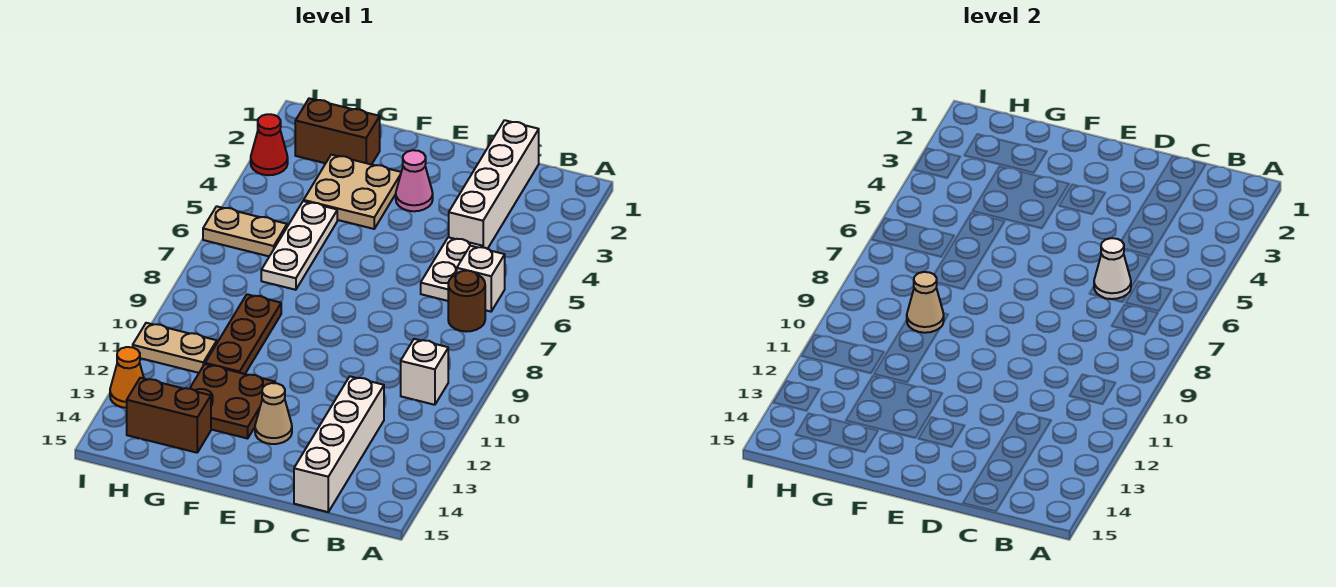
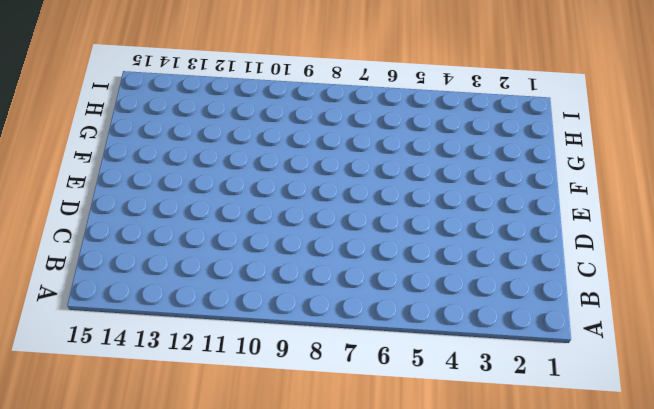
none -> white brick B6 level 1
none -> brown round brick B7 level 1
none -> white brick B10 level 1

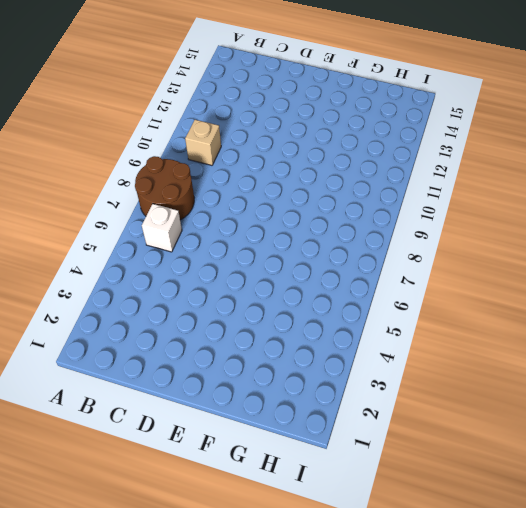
brown round brick A7:B8 level 1 -> brown round brick B7 level 1
tan brick B10 level 1 -> white brick B10 level 1
none -> white brick C1:C4 level 1
none -> white plate C5:C6 level 1
none -> white brick C12:C15 level 1

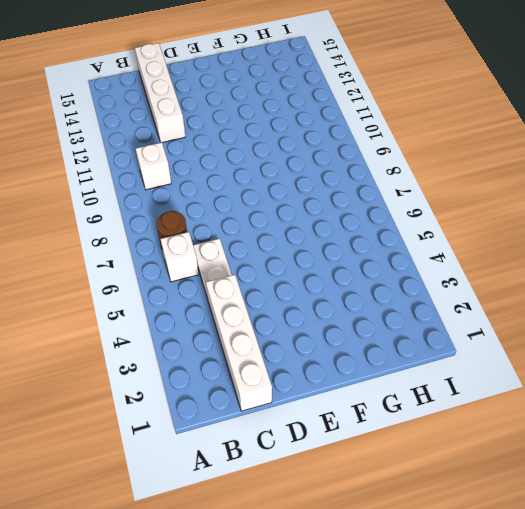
none -> pink cone E3 level 1
none -> tan cone E13 level 1
none -> tan plate F3:G4 level 1

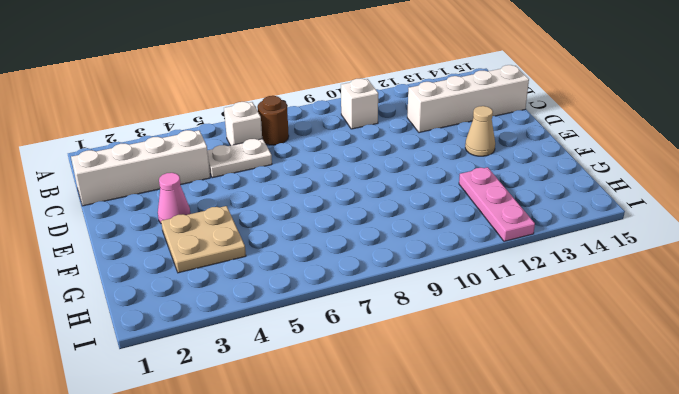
pink plate G12:I12 level 1 -> brown plate F12:G13 level 1
none -> brown brick G2:H2 level 1
none -> white plate G5:G7 level 1
none -> brown plate G9:G11 level 1

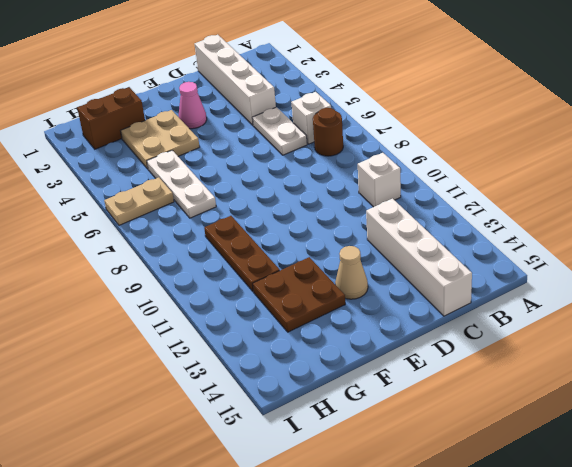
none -> brown brick G14:H14 level 1
none -> tan plate H11:I11 level 1
none -> red cone I3 level 1

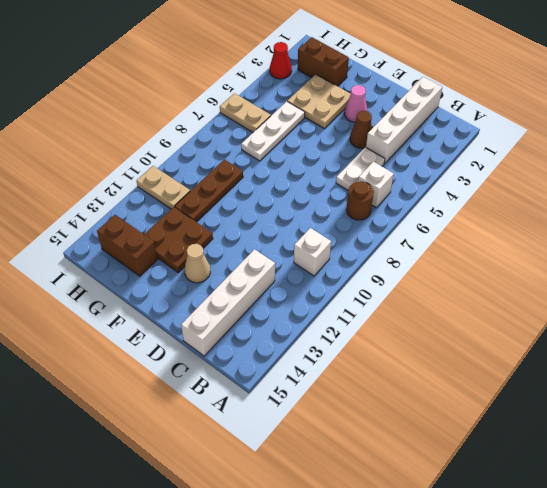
brown cone D4 level 1 -> none
none -> orange cone I13 level 1
none -> white cone C6 level 2
none -> tan cone G9 level 2

